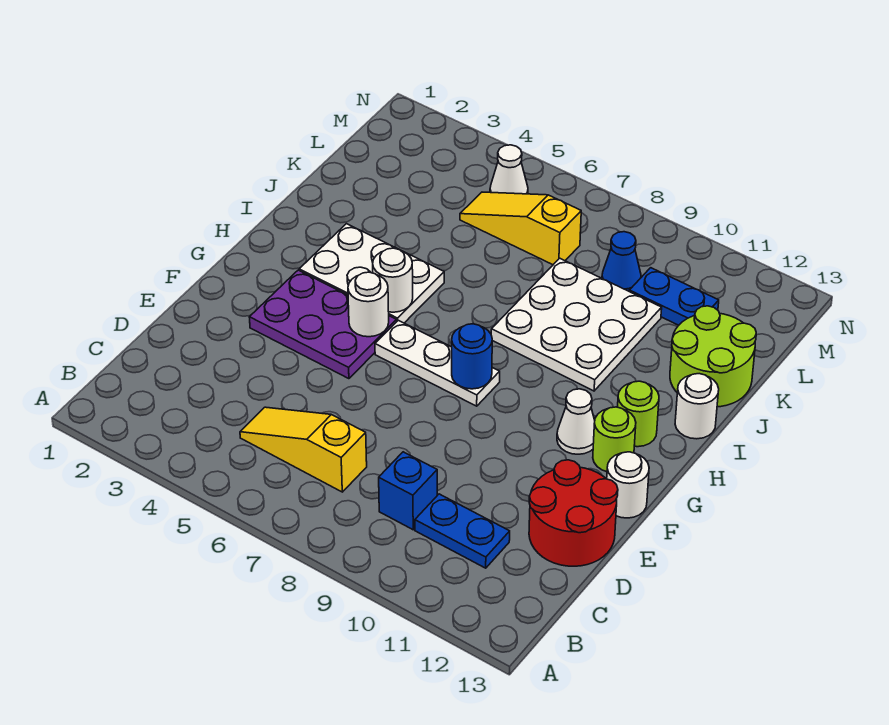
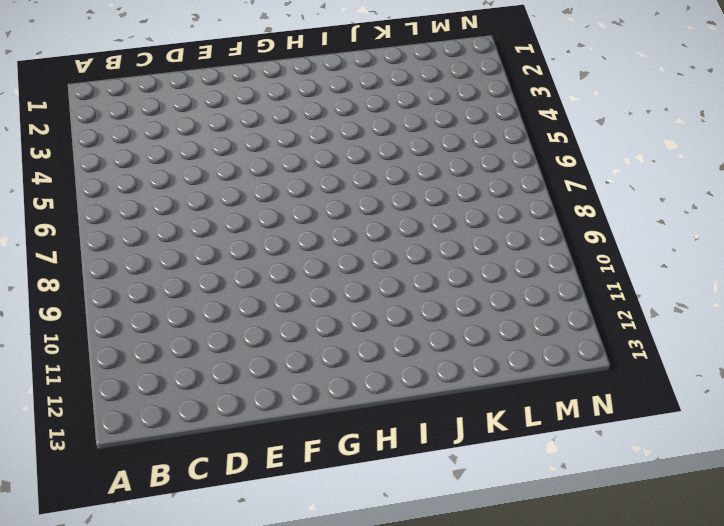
none -> yellow slope C5:C7 level 1 top 7
none -> blue brick C9 level 1
none -> blue plate C10:C11 level 1

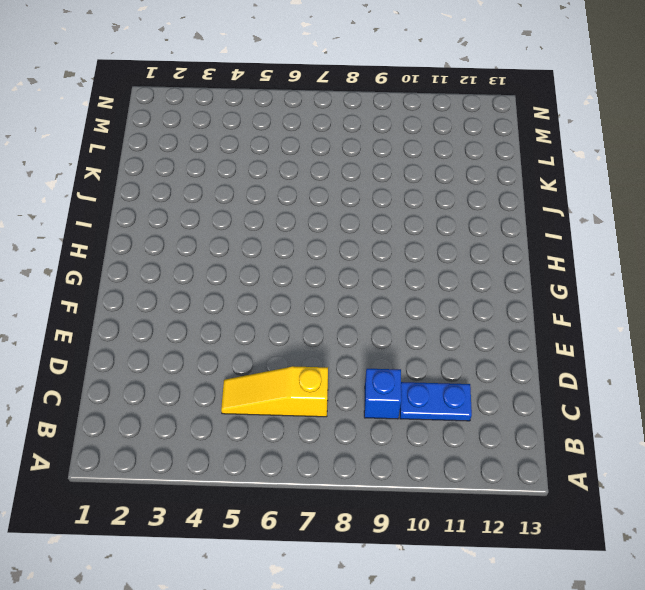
none -> red round brick D12:E13 level 1
none -> purple plate F3:G5 level 1
none -> white round brick F13 level 1

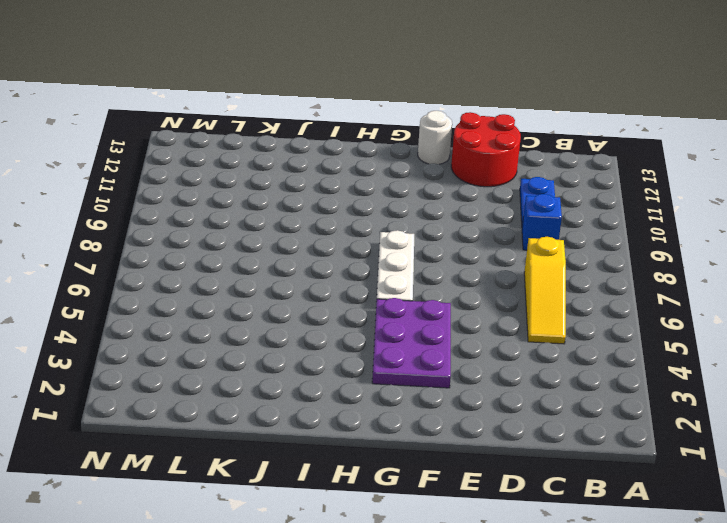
none -> white cone G11 level 1
none -> lime round brick G12 level 1
none -> white plate H3:I5 level 1

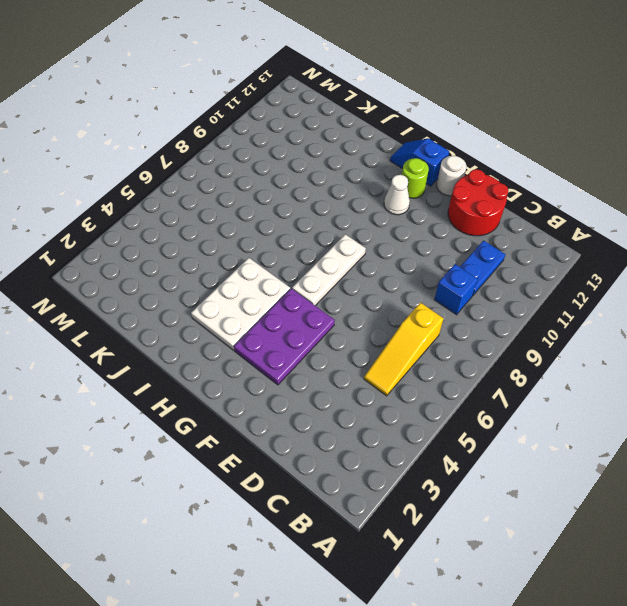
blue slope G13:H13 level 1 top G -> none
none -> lime round brick H12 level 1
none -> white plate I8:K10 level 1
none -> white round brick I13 level 1

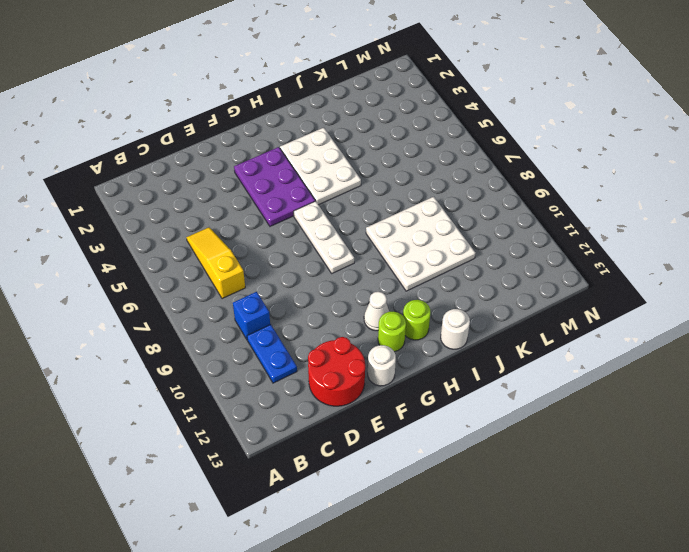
none -> lime round brick J12:K13 level 1
none -> yellow slope L5:L7 level 1 top 7
none -> blue cone L9 level 1

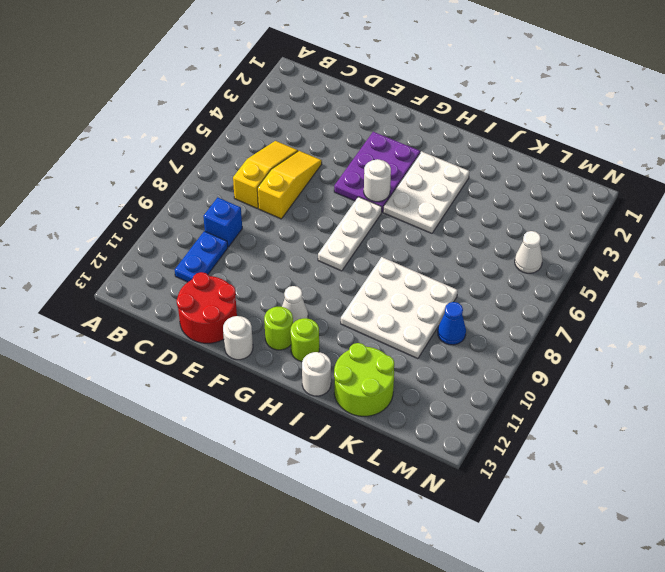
yellow slope D5:D7 level 1 top 7 -> yellow slope L5:L7 level 1 top 7
none -> blue plate L10:L11 level 1
none -> blue round brick G8 level 2
none -> white round brick H5 level 2

